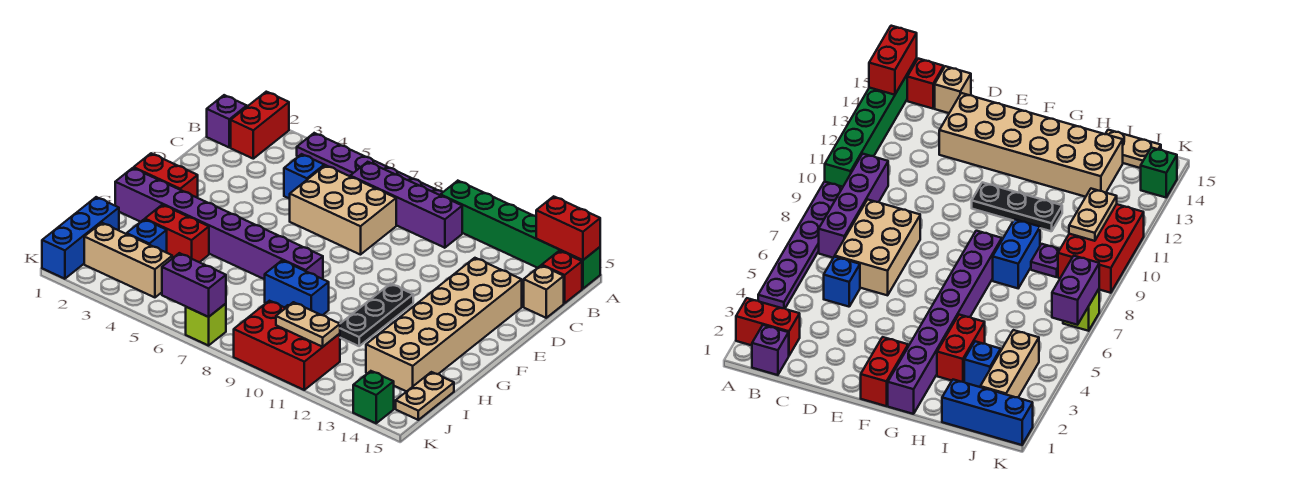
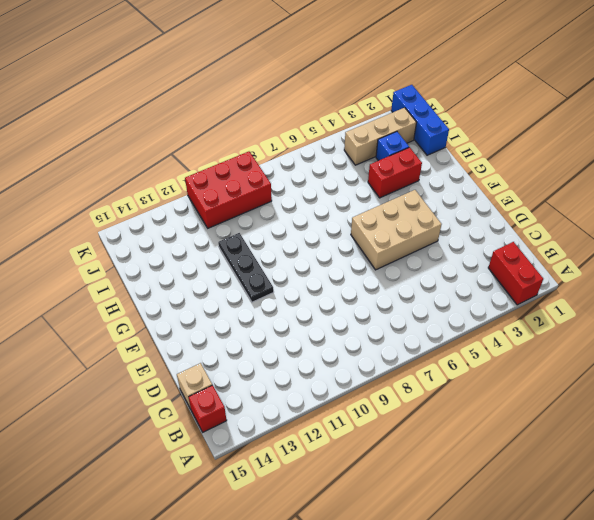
tan brick E4:F6 level 1 -> tan brick C6:D8 level 1
none -> purple plate A4:A9 level 1
none -> green brick A10:A15 level 1
none -> purple brick B1 level 1

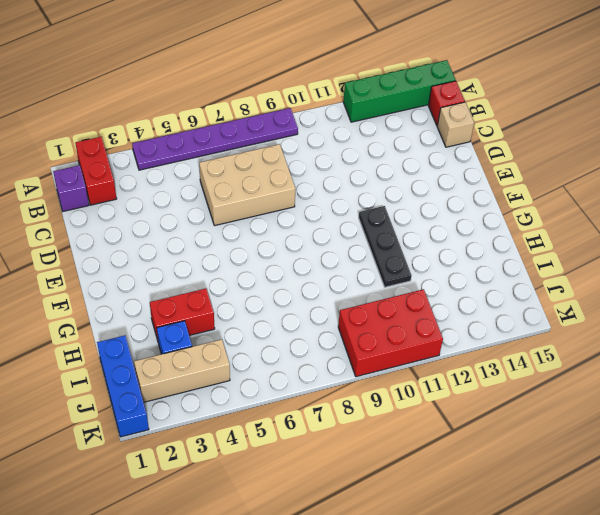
green brick A12:A15 level 1 -> green brick A10:A15 level 1
none -> purple brick B7:B10 level 1
none -> blue brick C5 level 1
none -> tan brick D13:I14 level 1

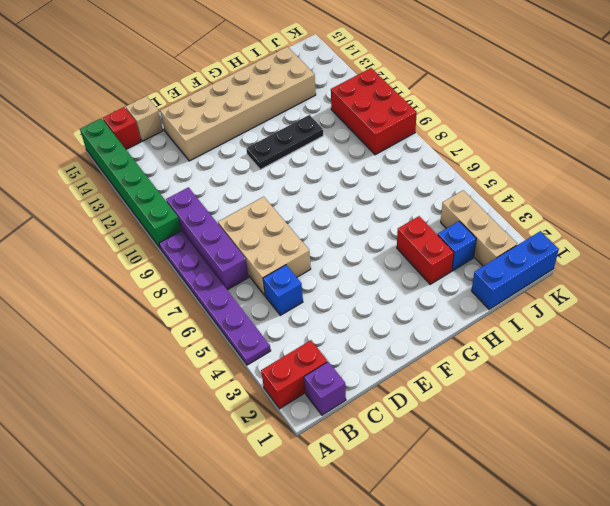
none -> red brick F1:F2 level 1
none -> purple brick G1:G8 level 1
none -> blue brick H8:H9 level 1

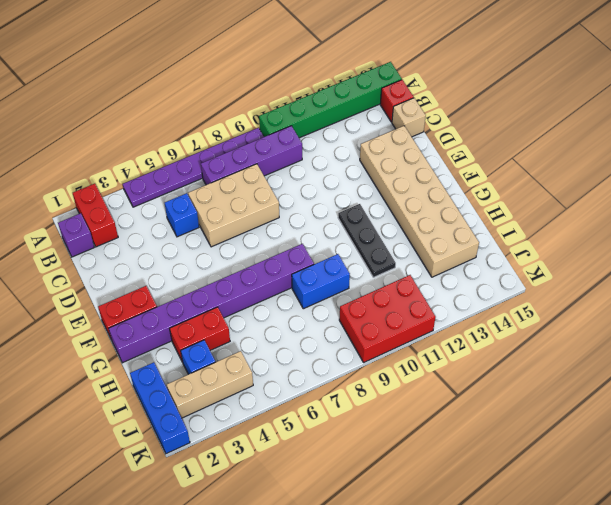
none -> purple plate I9 level 1
none -> tan plate I15:J15 level 1
none -> lime brick K7 level 1

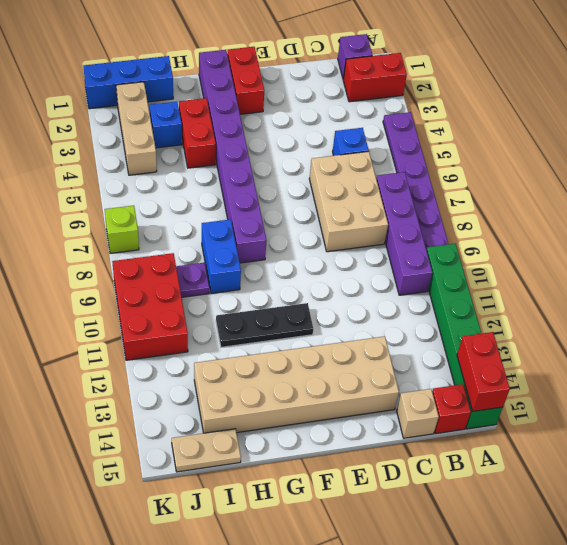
none -> green brick K14 level 1
none -> tan plate J10:J11 level 2
none -> purple brick K6:K7 level 2

